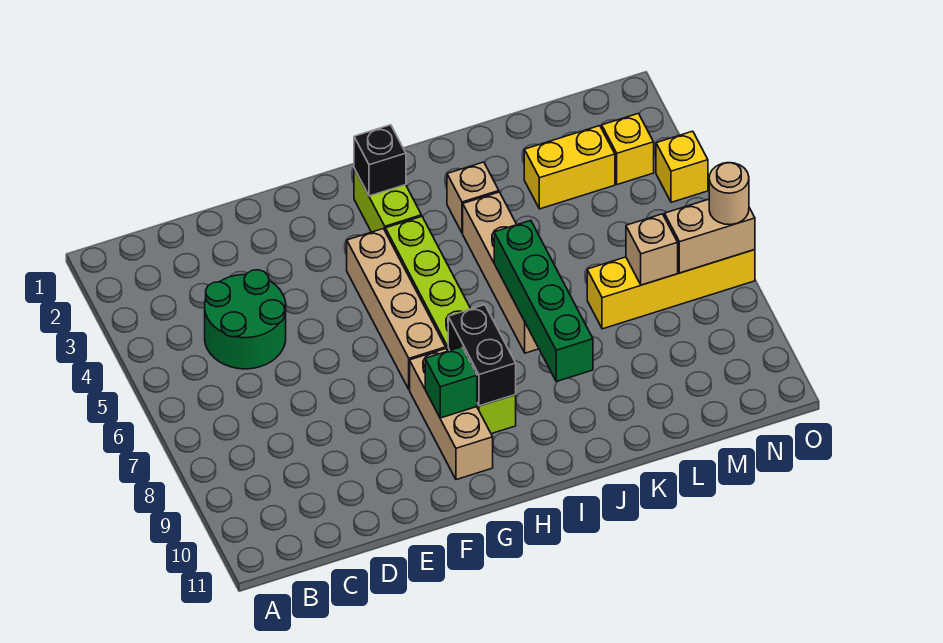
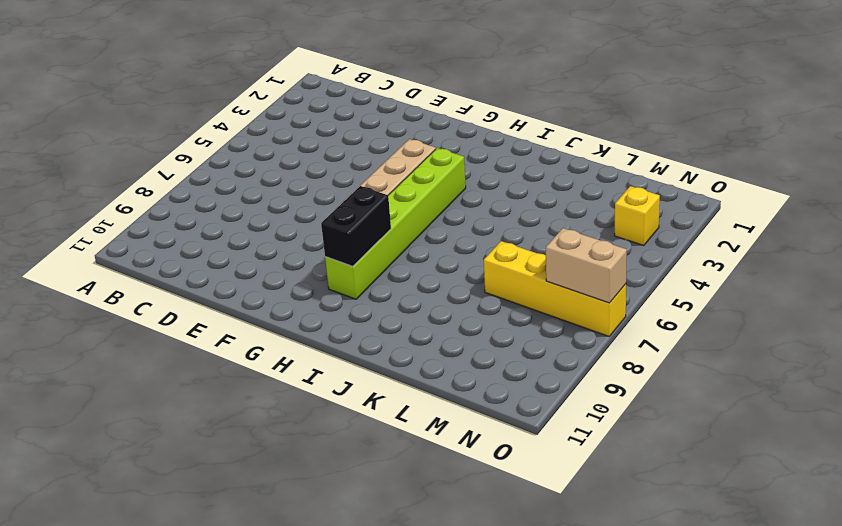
none -> green round brick C4:D5 level 1
none -> tan brick G8:G10 level 1
none -> lime brick H2:H3 level 1

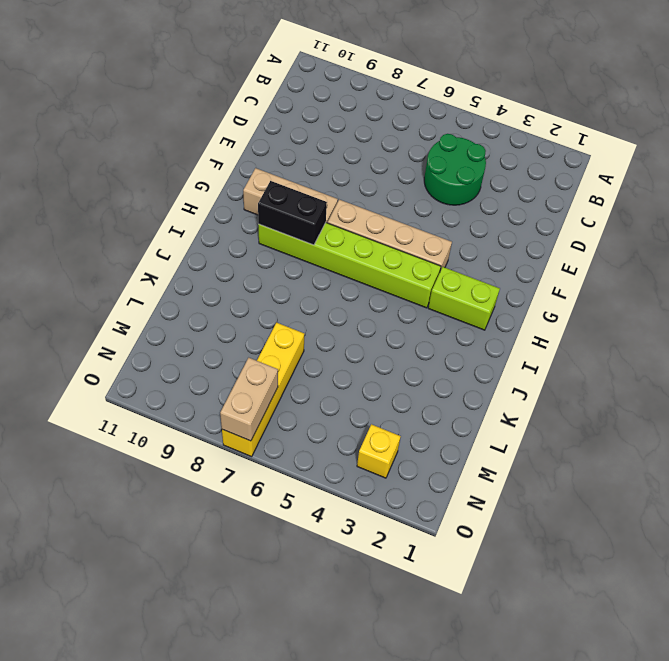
none -> tan brick J3 level 1
none -> tan brick J4:J7 level 1
none -> yellow brick L3:M3 level 1

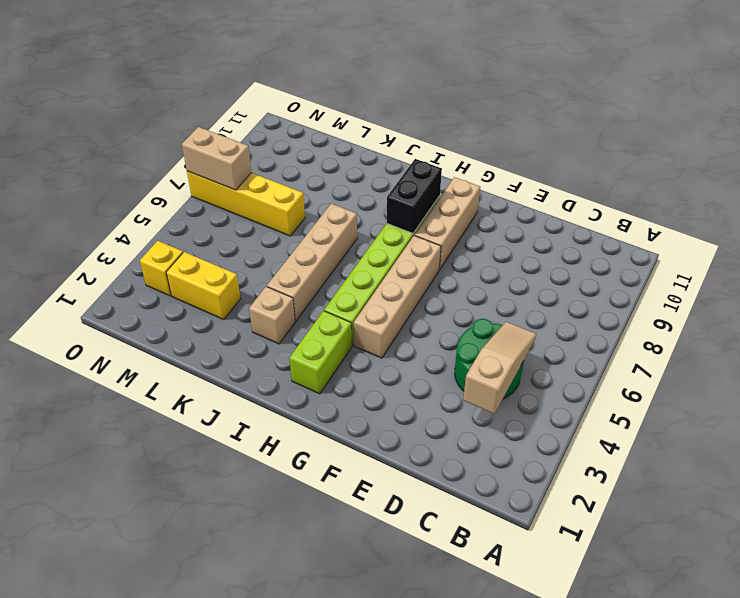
tan slope C3:C5 level 2 top 3 -> none
none -> yellow brick O4 level 1
none -> green brick G9 level 2
none -> black brick H2 level 2

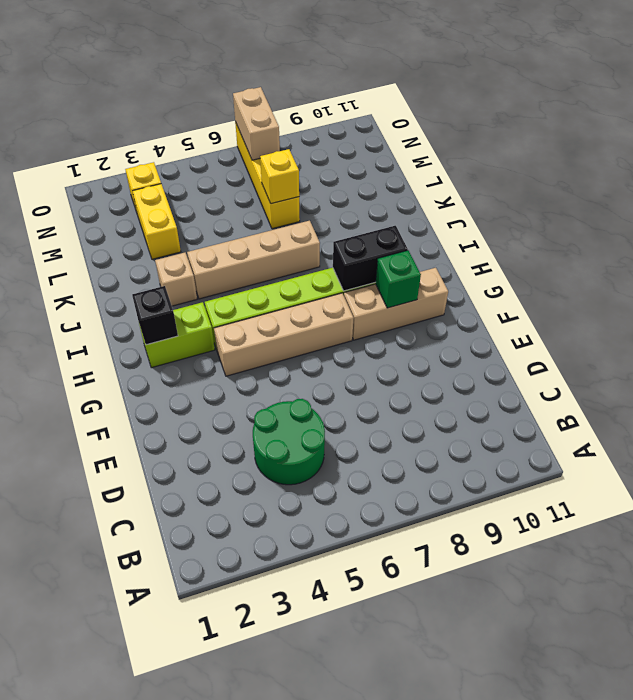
yellow brick L7 level 2 -> yellow brick O4 level 1
none -> green brick J6:J9 level 2
none -> tan brick M7 level 2
none -> tan round brick O7 level 3

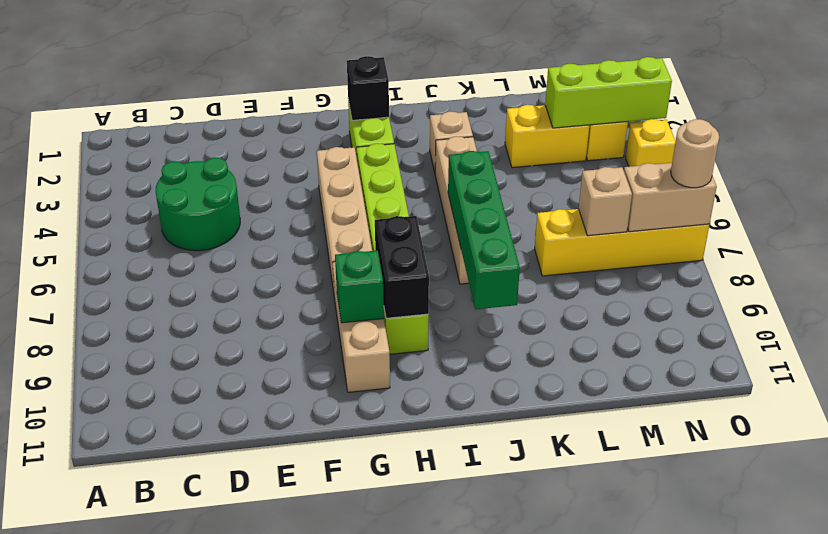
lime brick M3:O3 level 2 -> none

